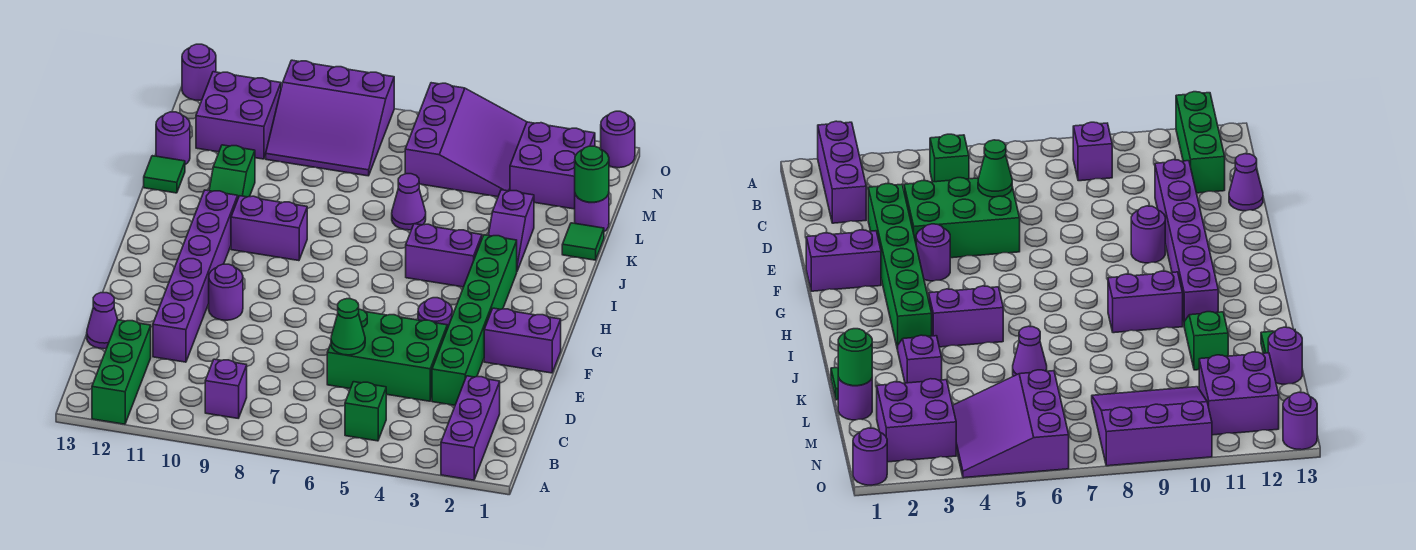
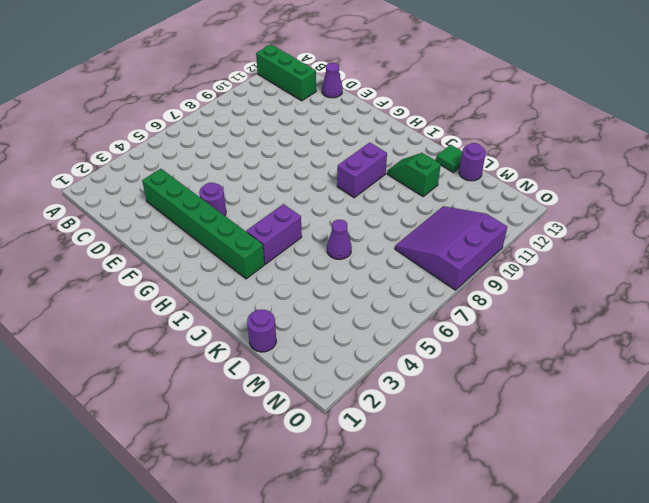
none -> purple brick A2:C2 level 1
none -> green brick B5 level 1
none -> purple brick B9 level 1

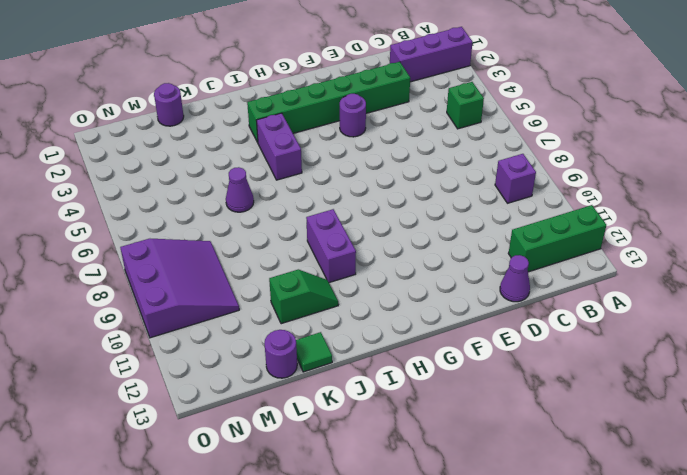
none -> green brick D4:E6 level 1
none -> purple brick D11:I11 level 1
none -> purple brick F1:F2 level 1

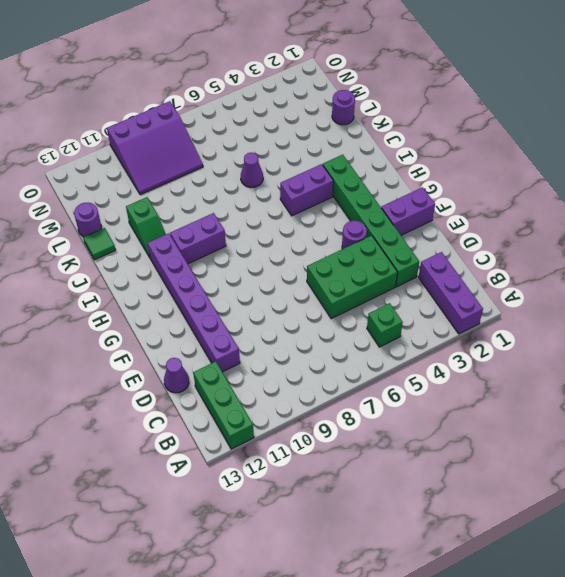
none -> purple brick B9 level 1
none -> purple round brick F10 level 1
none -> purple slope J3:K3 level 1 top K

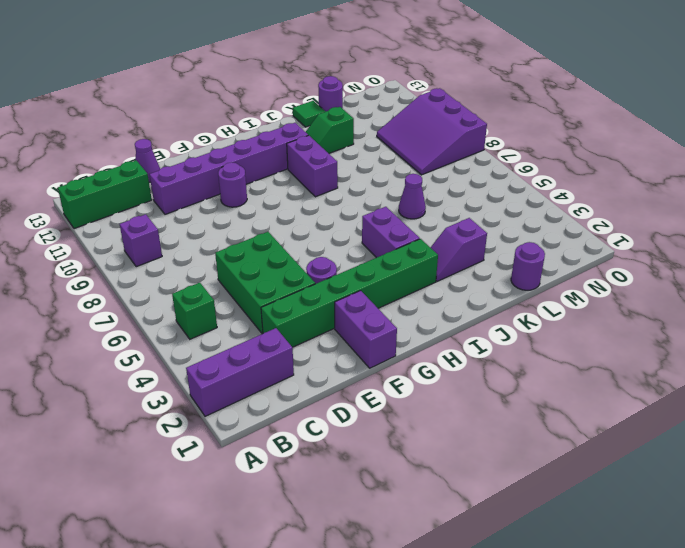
none -> green tile K1 level 1
none -> purple brick M2:N3 level 1
none -> purple slope M4:O6 level 1 top 6

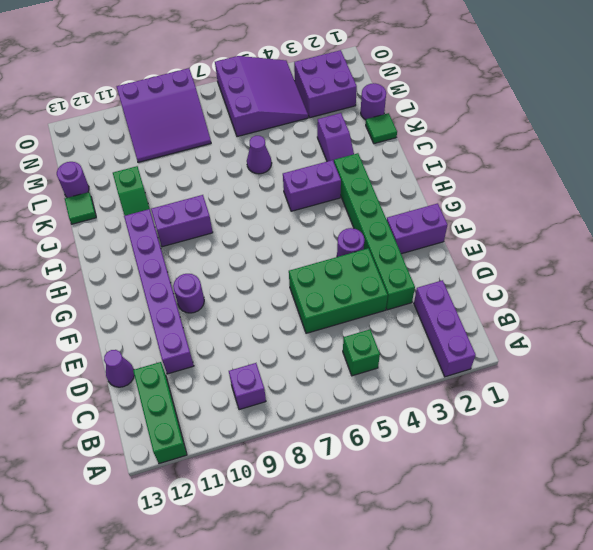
none -> purple brick M11:N12 level 1
none -> purple round brick O1 level 1
none -> purple round brick O13 level 1

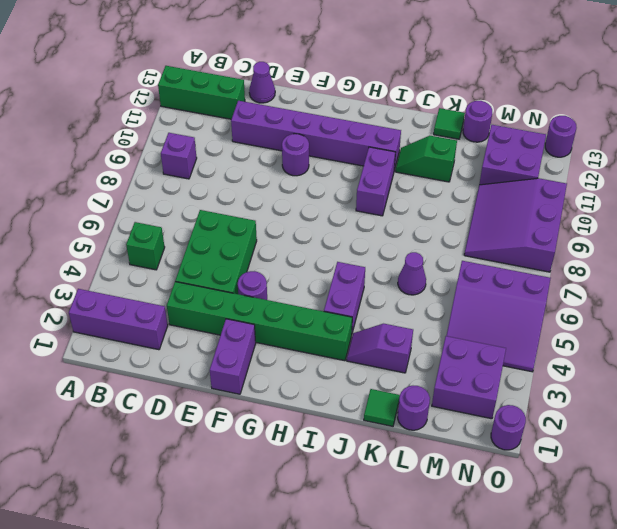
none -> green cone D6 level 2
none -> green round brick L1 level 2

